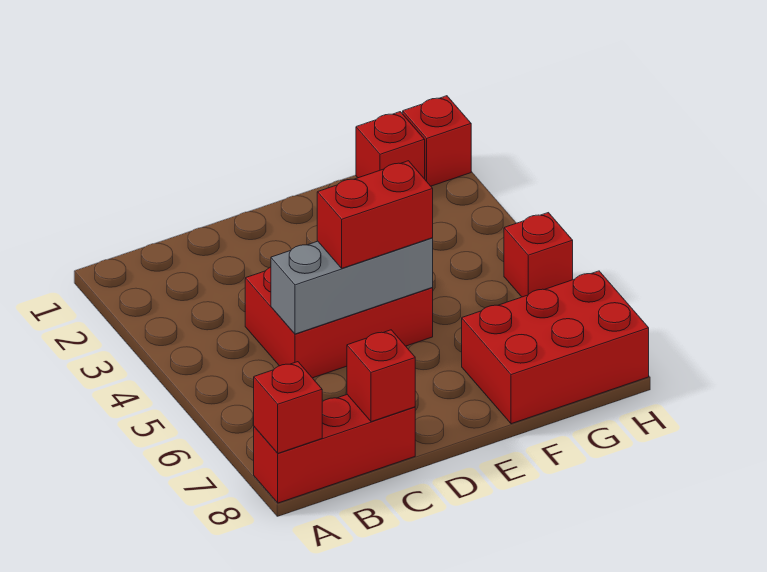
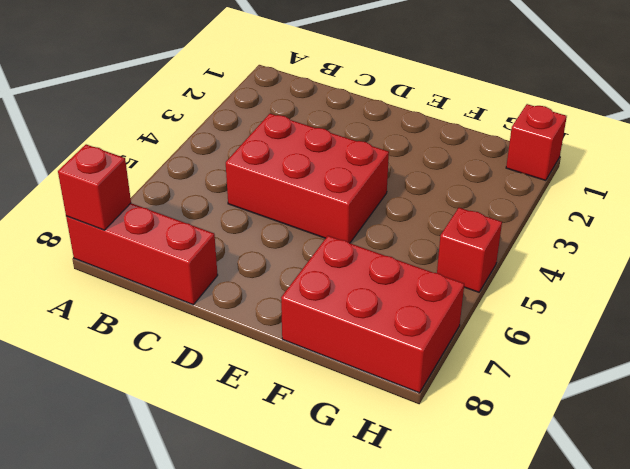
none -> red brick G1 level 1
none -> grey brick C5:E5 level 2

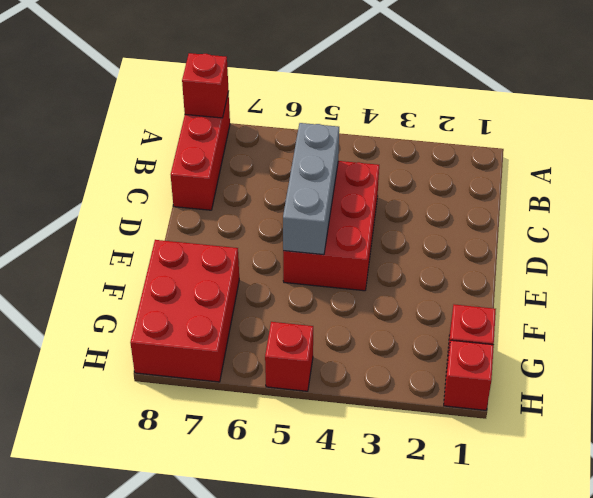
none -> red brick C8 level 2
none -> red brick D5:E5 level 3

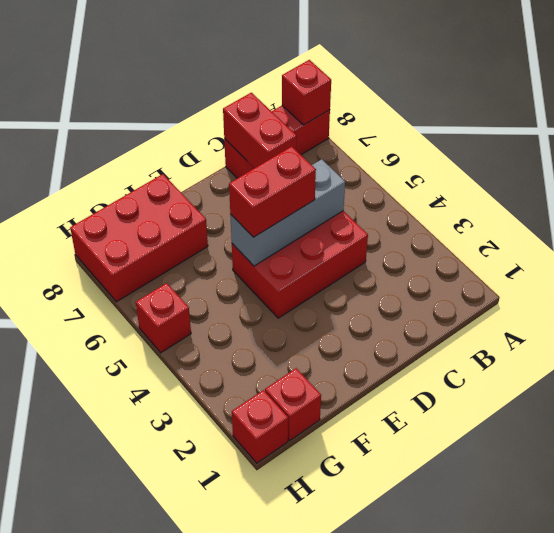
red brick C7:C8 level 2 -> red brick C8 level 2

